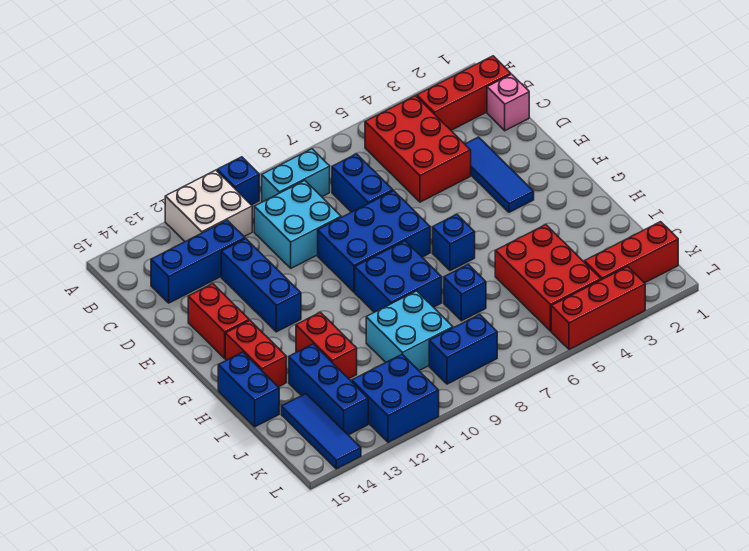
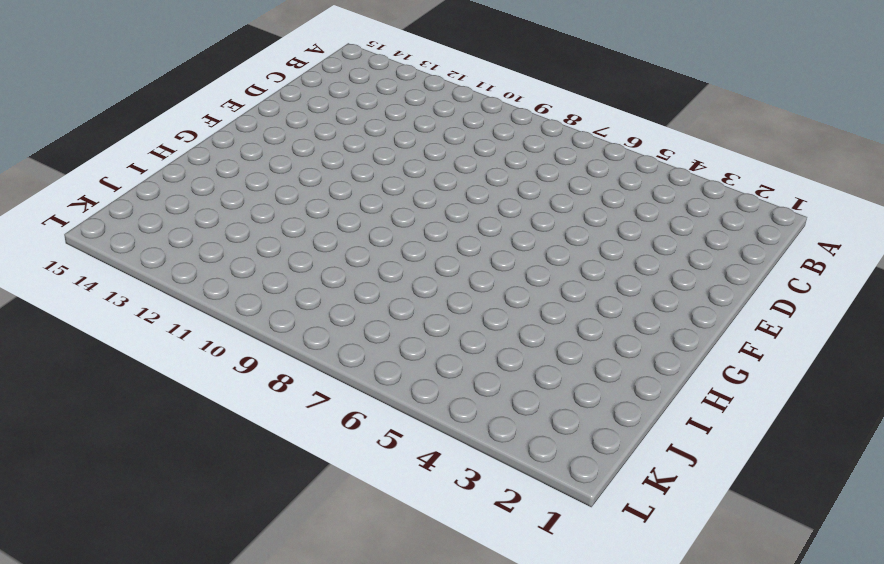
none -> blue brick A10 level 1
none -> white brick A11:B12 level 1
none -> red brick B1:B3 level 1

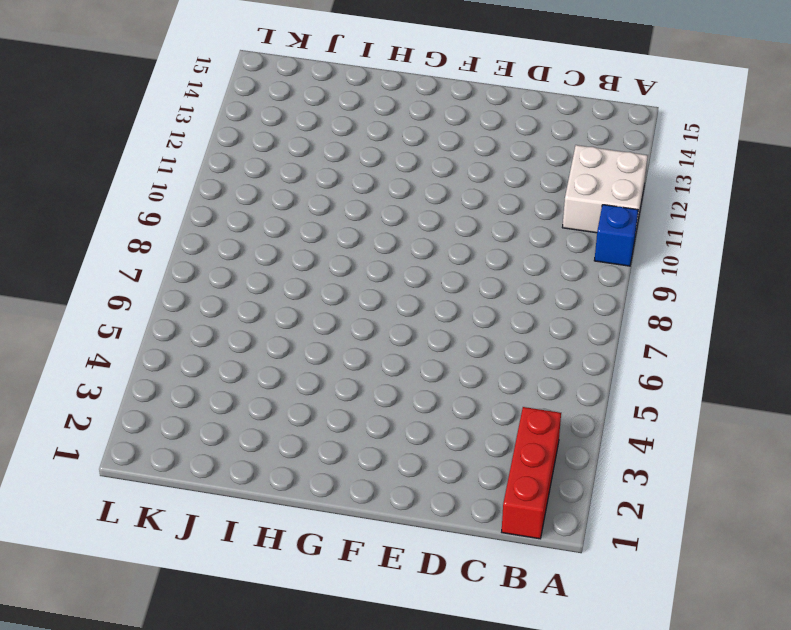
none -> red brick B4:D5 level 1
none -> cyan brick B8:B9 level 1
none -> pink brick C1 level 1

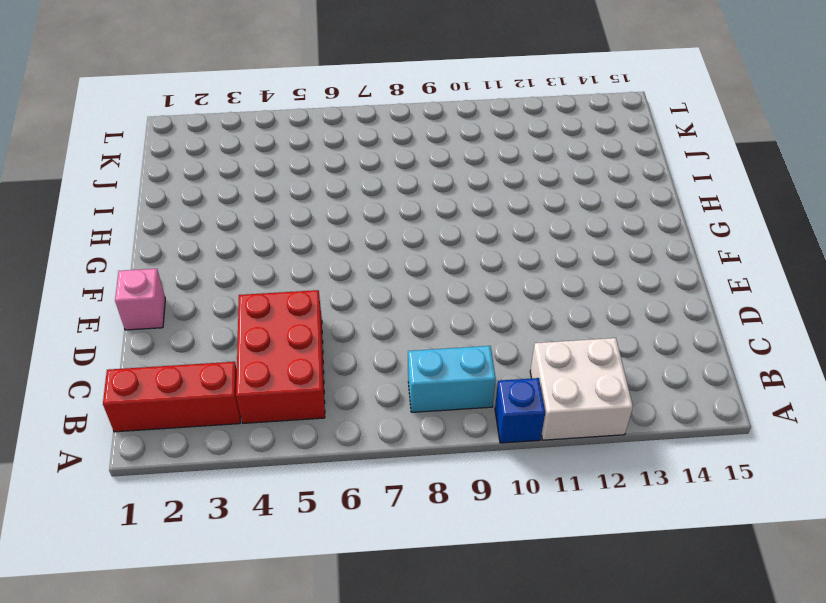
pink brick E1 level 1 -> pink brick C1 level 1
none -> blue brick C7:D7 level 1
none -> cyan brick C9:D10 level 1
none -> blue brick C12:C14 level 1

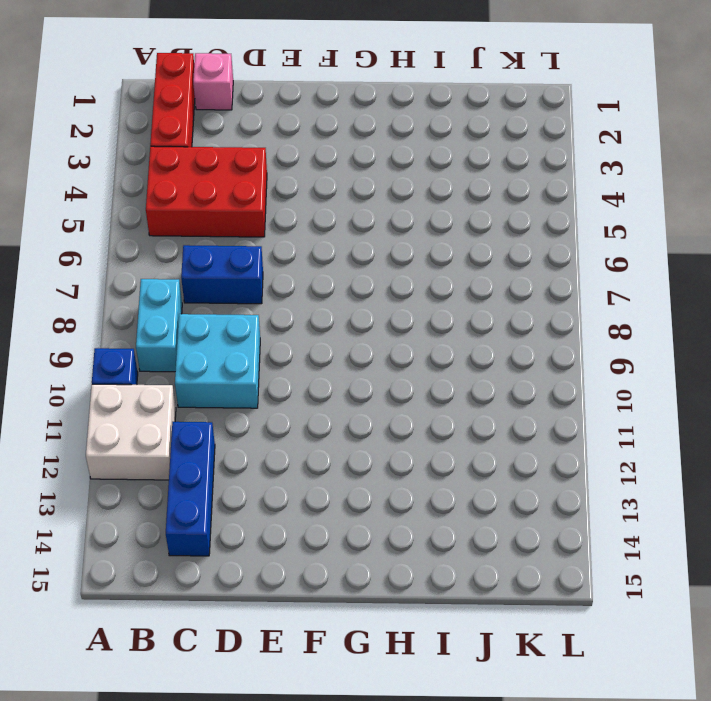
none -> blue tile D3:F3 level 1
none -> blue brick D12:F12 level 1
none -> blue brick E7:F9 level 1

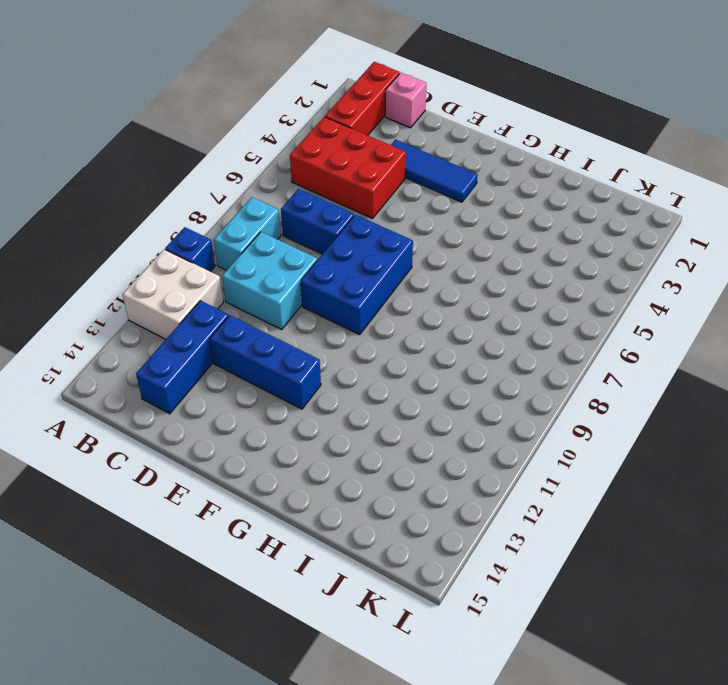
none -> red brick E14:F14 level 1
none -> blue brick G6 level 1
none -> blue brick G8:H9 level 1

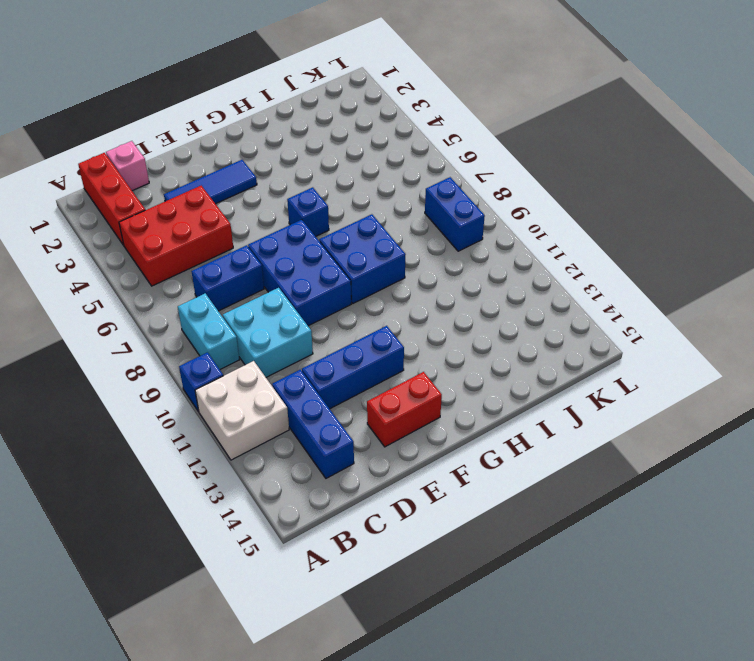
none -> red brick G14:H14 level 1
none -> red brick H12:I12 level 1
none -> blue brick H15:I15 level 1

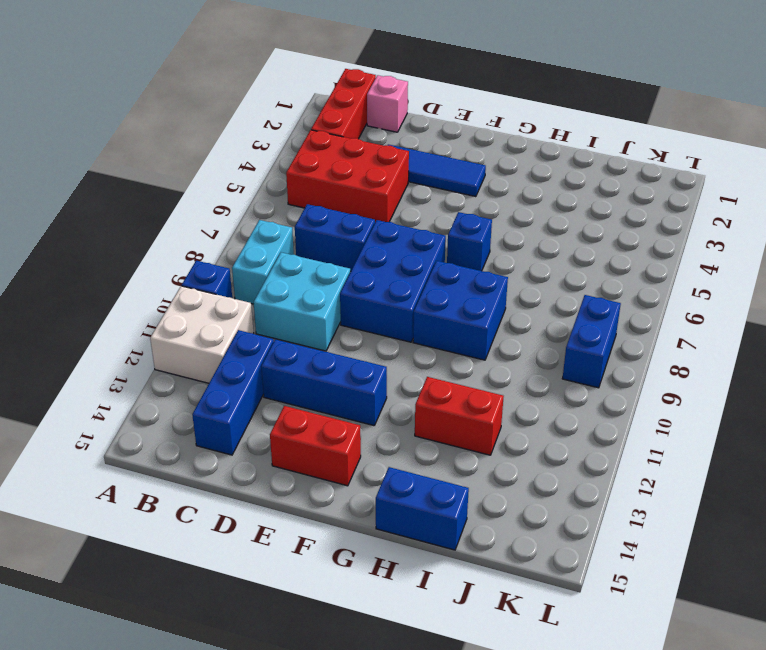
none -> red brick G14:H14 level 1
none -> red brick I4:K5 level 1
none -> blue brick I7 level 1

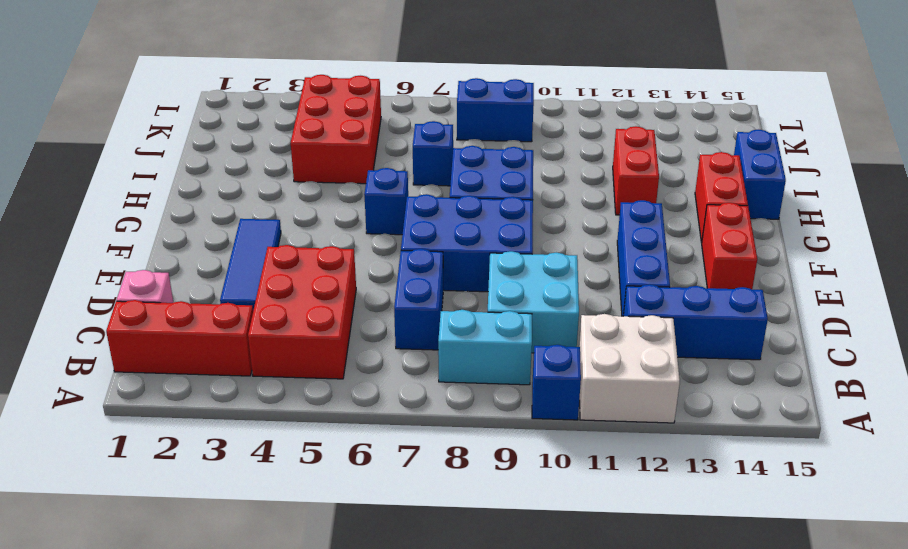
none -> cyan brick I9:J10 level 1
none -> blue brick I13:K13 level 1
none -> blue tile J14:L14 level 1

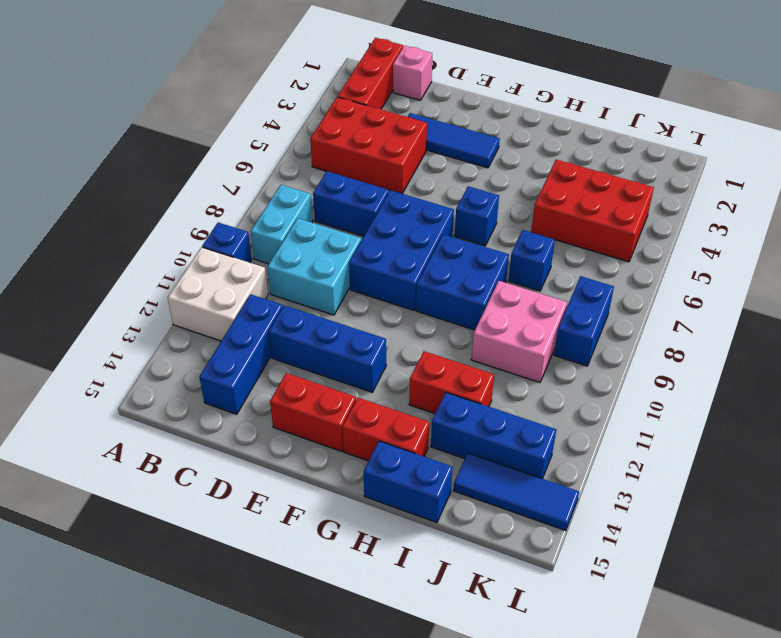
pink brick I9:J10 level 1 -> cyan brick I9:J10 level 1
none -> red brick K1:K3 level 1
none -> blue brick K11:L12 level 1
none -> red brick L3:L5 level 1

